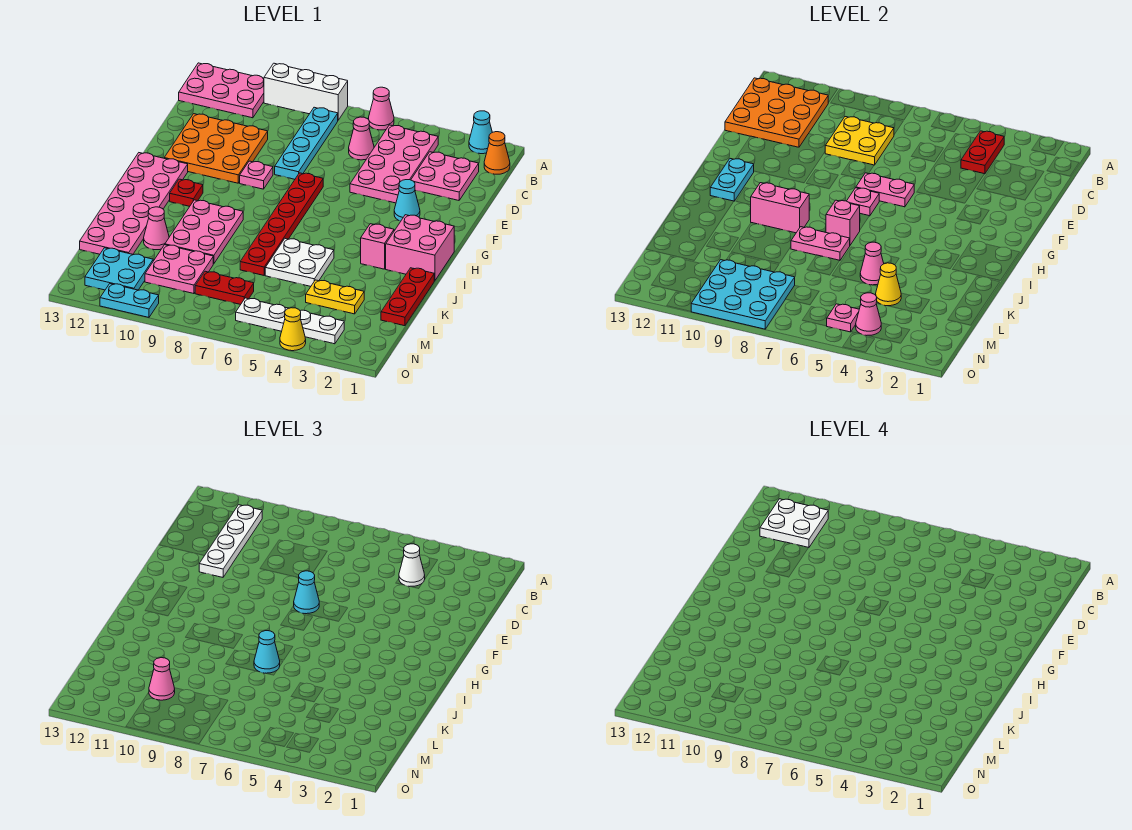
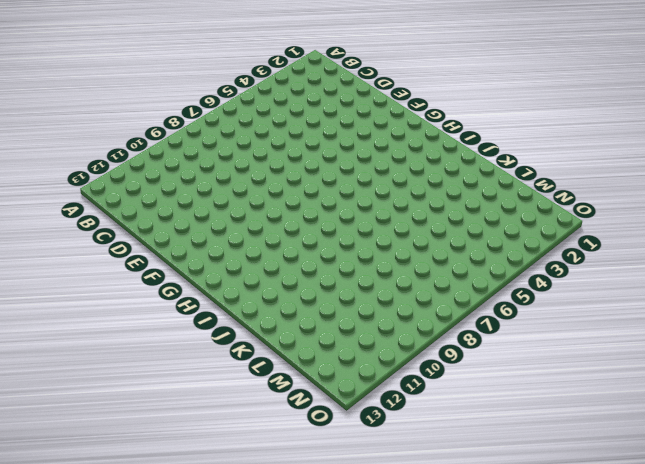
none -> cyan cone A2 level 1
none -> pink cone A6 level 1
none -> white brick A8:A10 level 1
none -> pink plate A11:B13 level 1

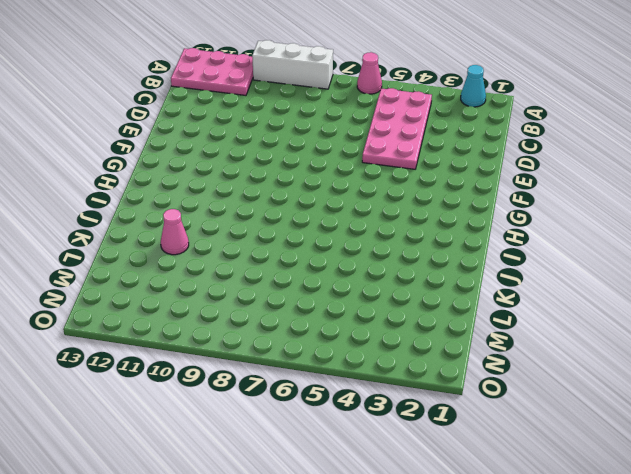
none -> orange cone B1 level 1
none -> cyan plate B8:E8 level 1
none -> pink plate C2:D3 level 1
none -> pink cone C6 level 1

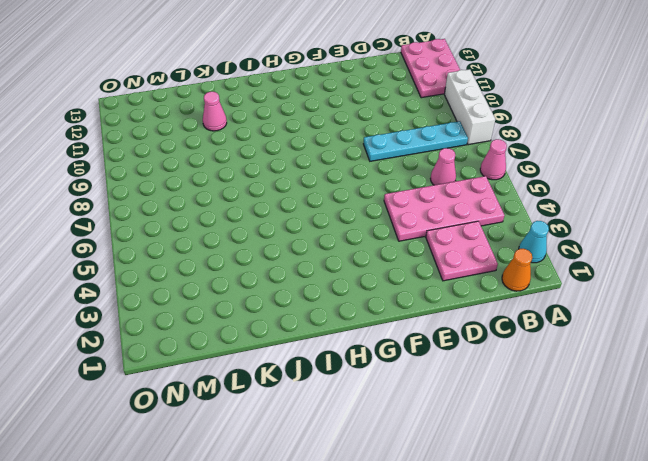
none -> orange plate D10:F12 level 1
none -> cyan cone F3 level 1
none -> red plate F7:K7 level 1
none -> pink plate F9 level 1

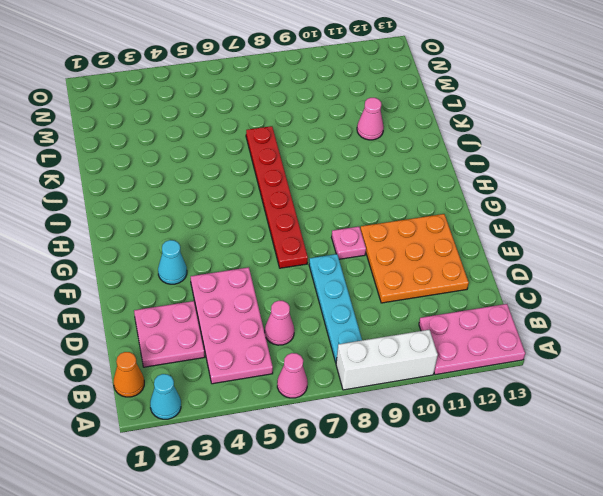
none -> pink plate G12:L13 level 1
none -> pink brick H1:I2 level 1
none -> red plate H11 level 1
none -> pink brick I3 level 1

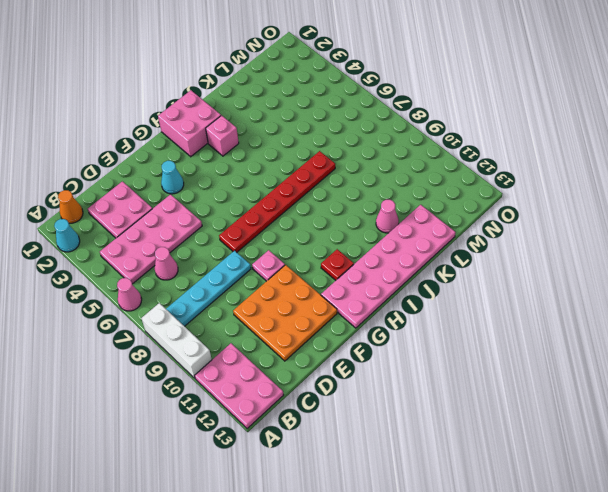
none -> pink plate I9:K10 level 1
none -> red plate J1:L1 level 1
none -> white plate J5:K6 level 1
none -> yellow plate L3:L4 level 1

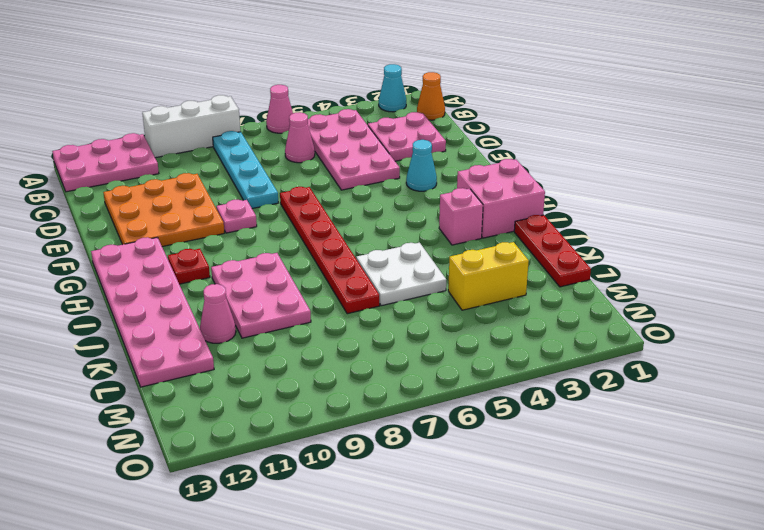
yellow brick L3:L4 level 1 -> yellow plate L3:L4 level 1
none -> pink plate L9:M10 level 1
none -> red plate M7:M8 level 1
none -> cyan plate M11:N12 level 1
none -> white plate N3:N6 level 1

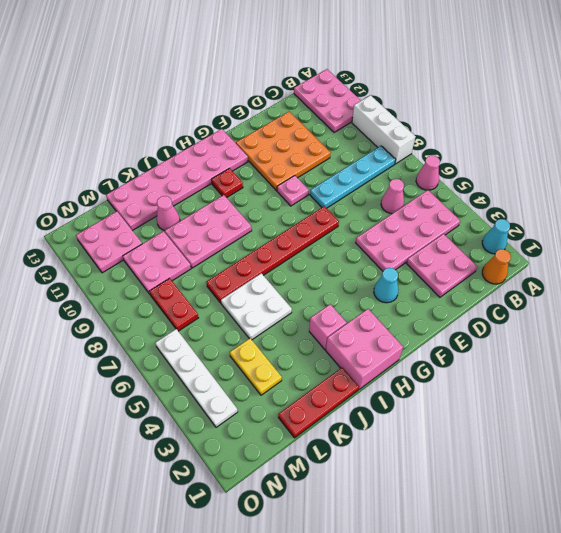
pink plate M11:N12 level 1 -> cyan plate M11:N12 level 1
none -> yellow cone O4 level 1
none -> cyan plate O10:O11 level 1
none -> red plate B4:C4 level 2
none -> orange plate B11:D13 level 2

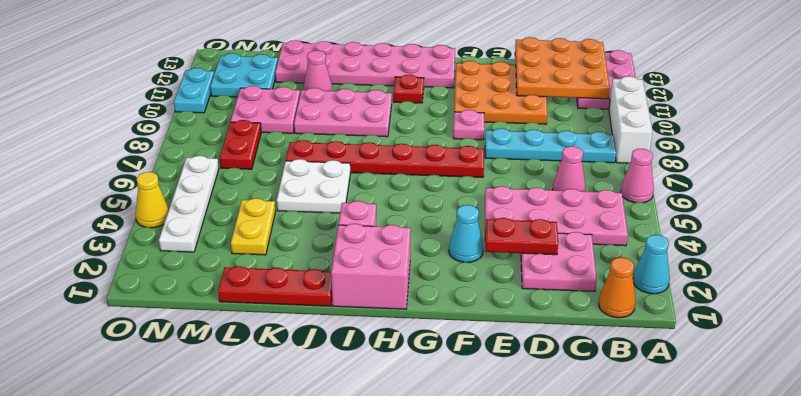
red plate D3:E3 level 2 -> red plate B4:C4 level 2
none -> yellow plate C8:D9 level 2
none -> pink plate F6:F7 level 2
none -> pink plate G7 level 2
none -> cyan plate G12:H12 level 2

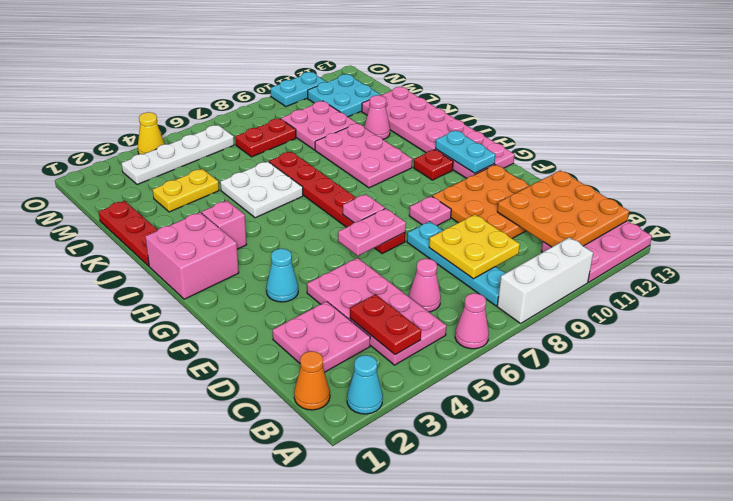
none -> pink brick I7 level 2
none -> pink brick I9:I10 level 2
none -> pink plate J7:J8 level 2
none -> pink cone K5 level 2

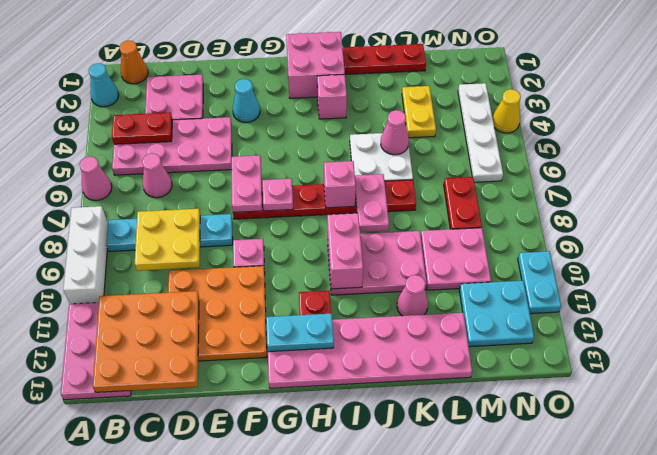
none -> yellow cone L4 level 2
none -> cyan plate M8:O10 level 2
none -> pink cone N4 level 2
none -> pink plate N5 level 2

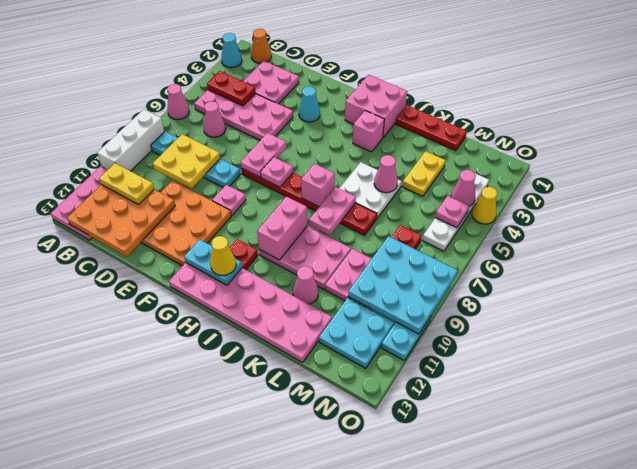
yellow plate B11:C11 level 3 -> white plate B11:E11 level 3
yellow cone H12 level 3 -> yellow cone L4 level 2
none -> white cone C4 level 3
none -> cyan cone F7 level 3
none -> cyan cone J7 level 3
none -> pink cone M10 level 3

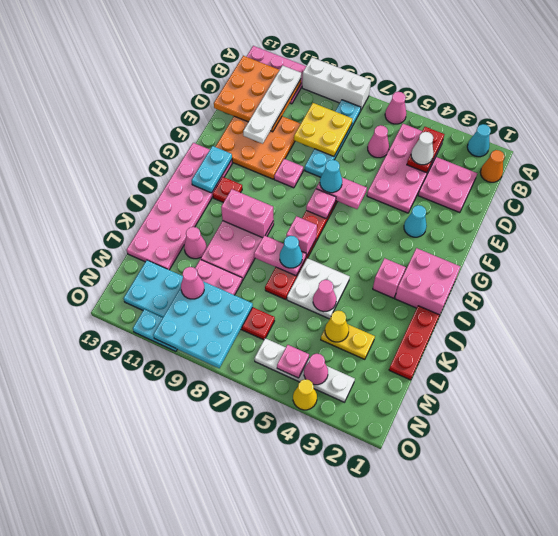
none -> white plate B11:C12 level 4

